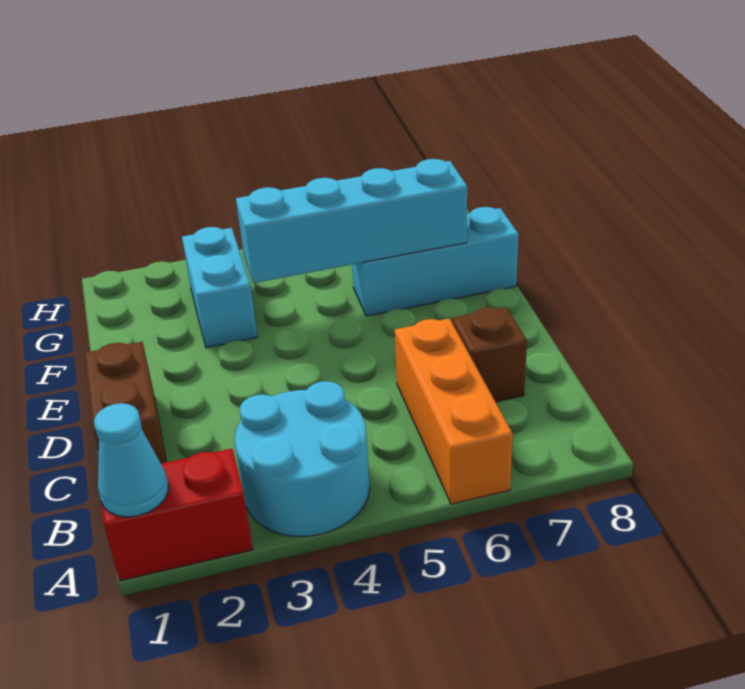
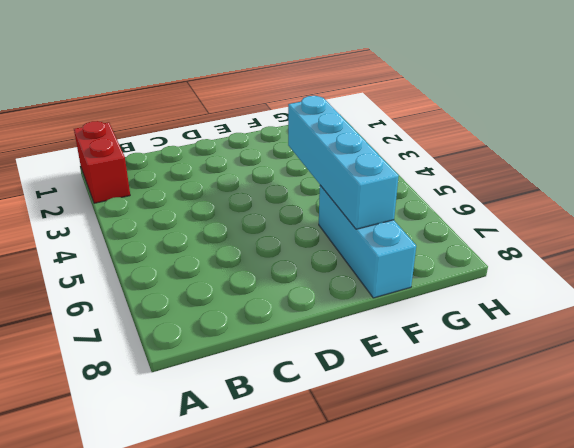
none -> cyan round brick A3:B4 level 1
none -> orange brick A6:C6 level 1

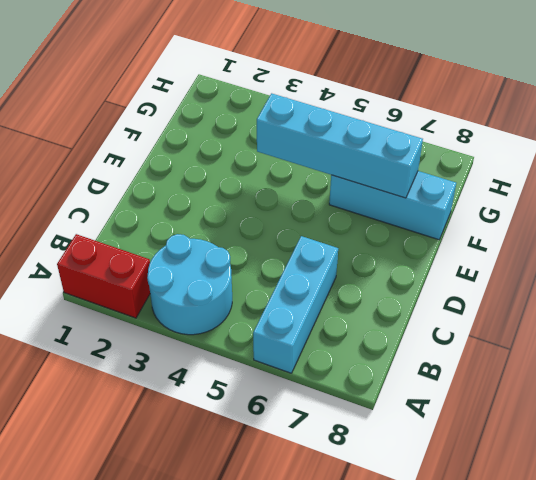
cyan brick A6:C6 level 1 -> orange brick A6:C6 level 1
none -> brown brick C1:D1 level 1
none -> brown brick C7 level 1

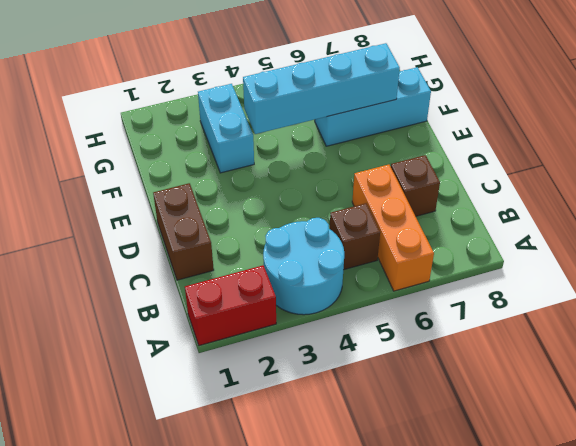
brown brick B5 level 1 -> none
none -> cyan cone A1 level 2

